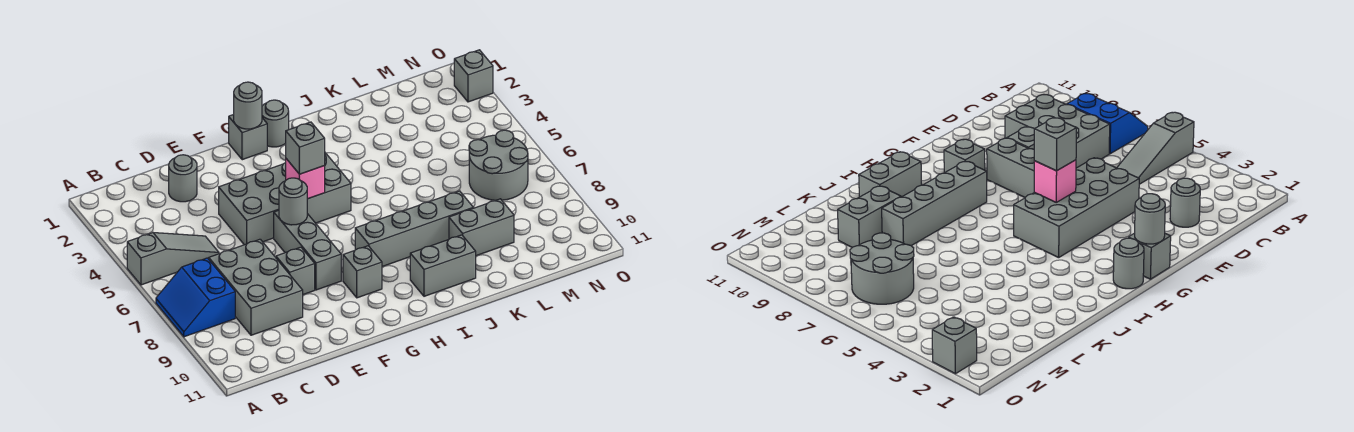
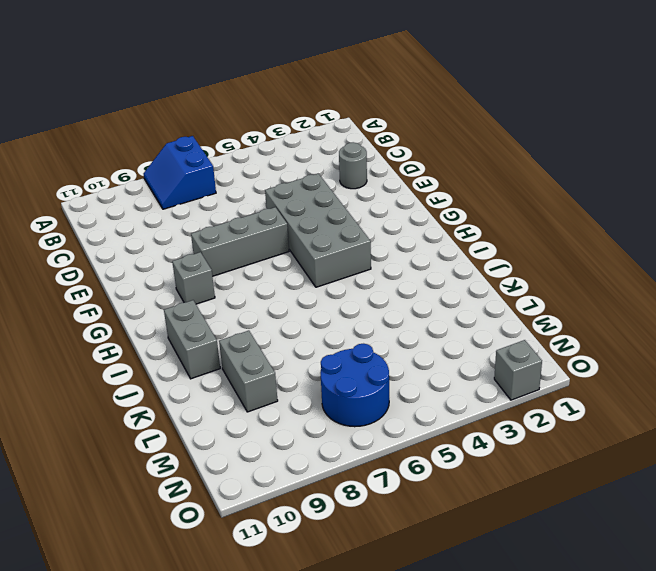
blue slope A7:B8 level 1 top 7 -> blue slope A7:B8 level 1 top B
blue round brick M6:N7 level 1 -> grey round brick M6:N7 level 1
none -> grey slope A5:C5 level 1 top A
none -> grey brick C7:D9 level 1
none -> grey brick E8 level 1

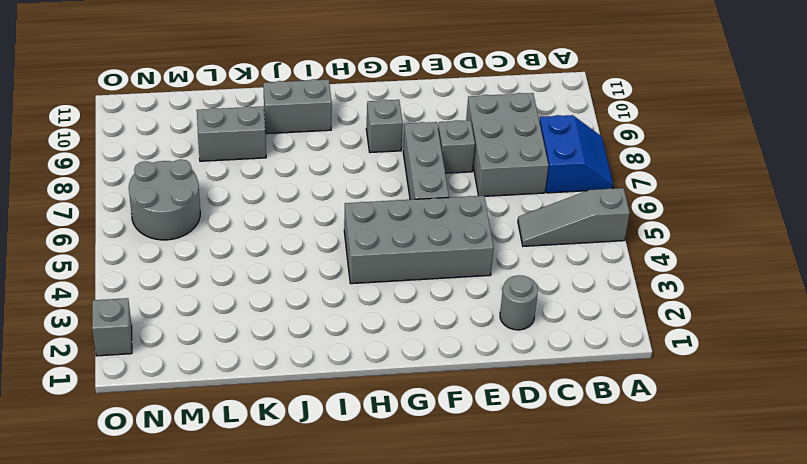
none -> grey brick G1 level 1
none -> grey round brick H1 level 1
none -> grey brick H8:K8 level 1

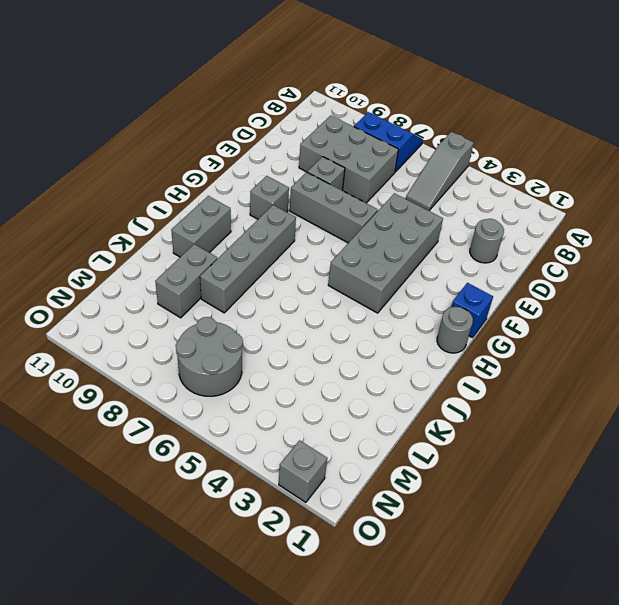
blue brick G1 level 1 -> grey brick G1 level 1
none -> grey round brick F6 level 2
none -> grey round brick G1 level 2
none -> pink brick G5 level 2

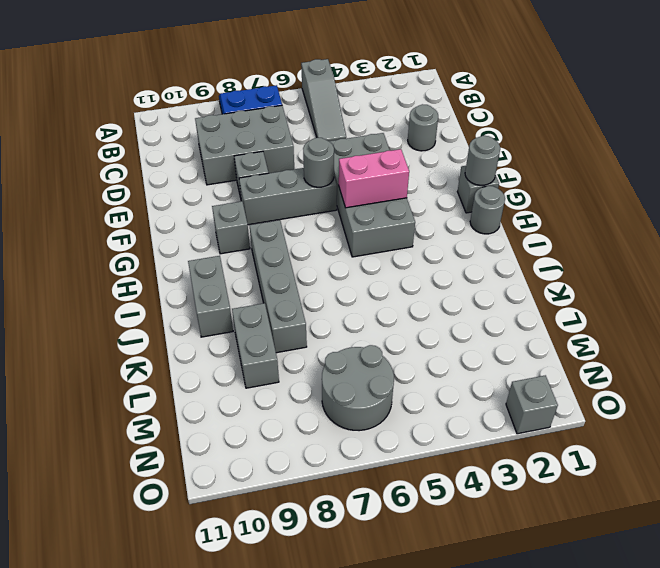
pink brick G4:G5 level 2 -> pink brick G5 level 2
none -> grey brick G5 level 3

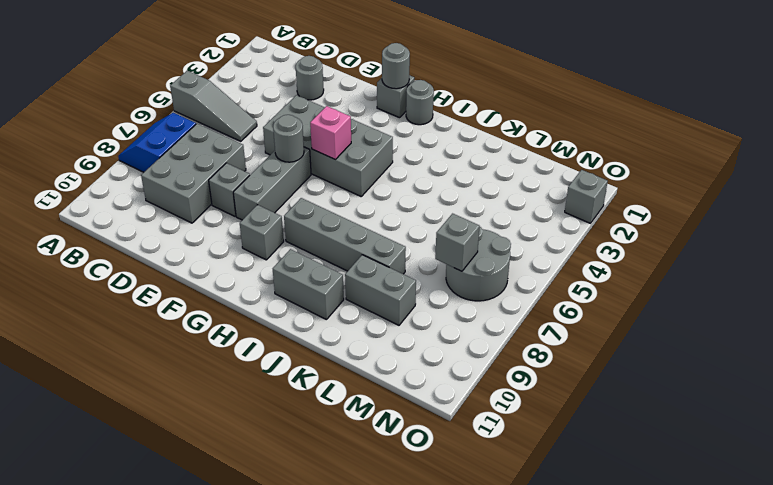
grey brick M7 level 2 -> grey brick G5 level 3

